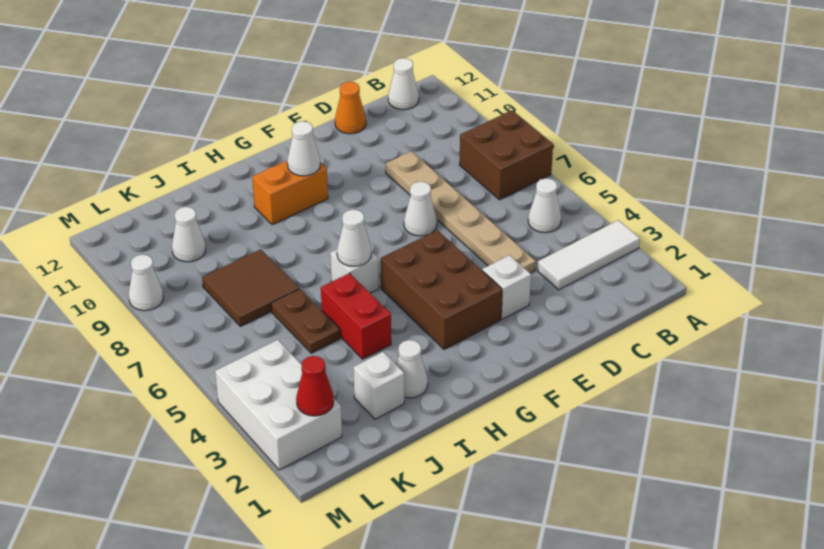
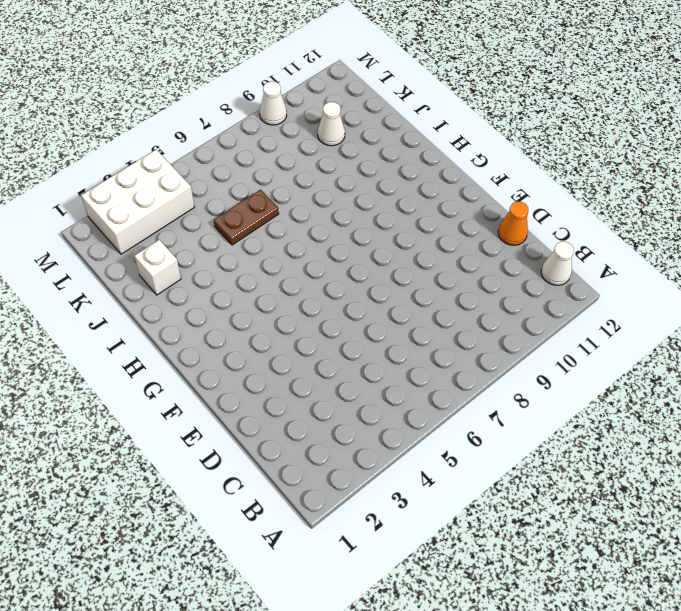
none -> white tile A3:C3 level 1
none -> brown brick A7:B8 level 1
none -> white cone B5 level 1

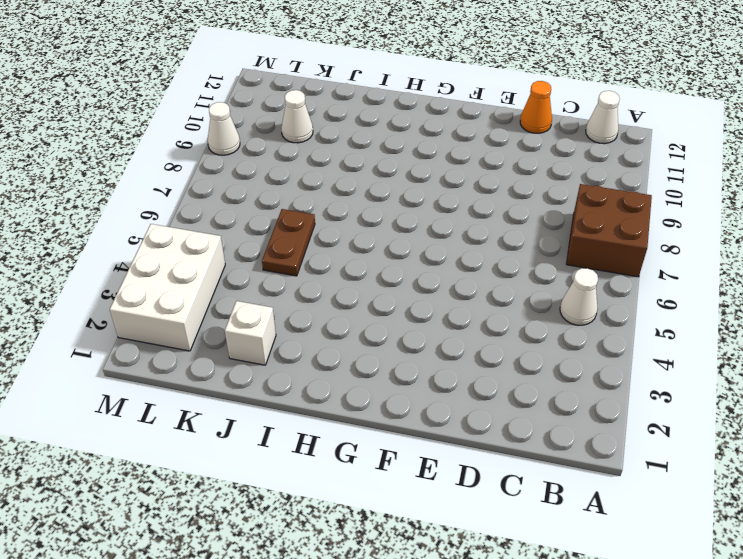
none -> white tile A3:C3 level 1
none -> tan plate D4:D9 level 1
none -> white brick E3 level 1

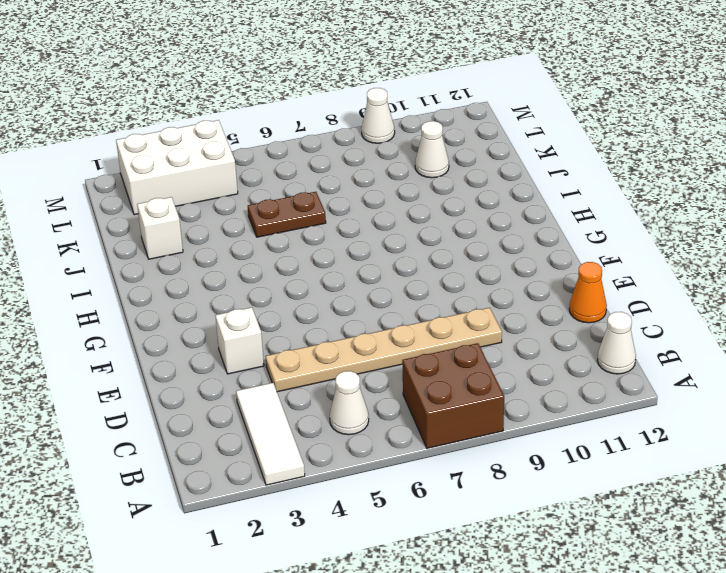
none -> white cone E7 level 1
none -> brown brick F3:G5 level 1
none -> orange brick G10:H10 level 1

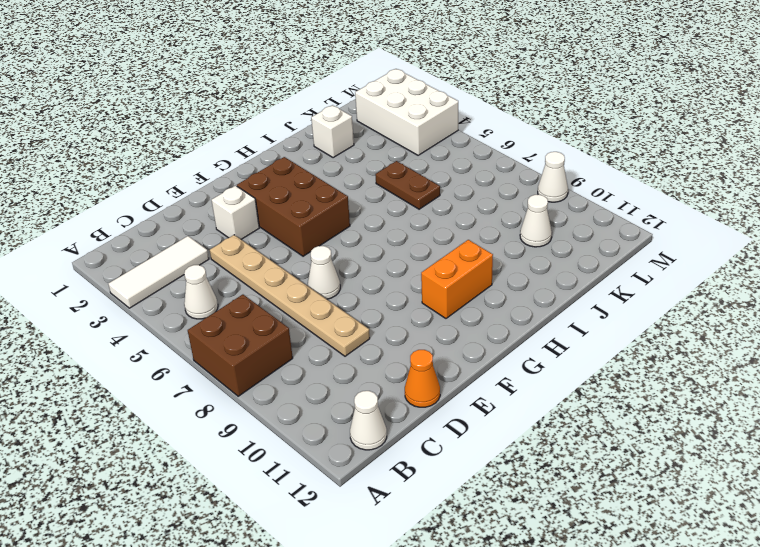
none -> white brick H6 level 1
none -> white cone I2 level 1
none -> red brick I4:I5 level 1

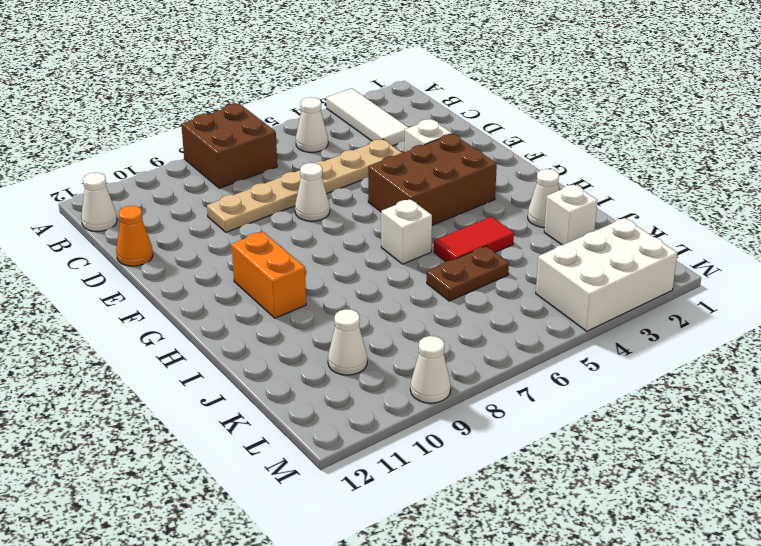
red tile I4:I5 level 1 -> red brick I4:I5 level 1
none -> brown tile J7:K8 level 1
none -> white cone G10 level 2
none -> white cone H6 level 2

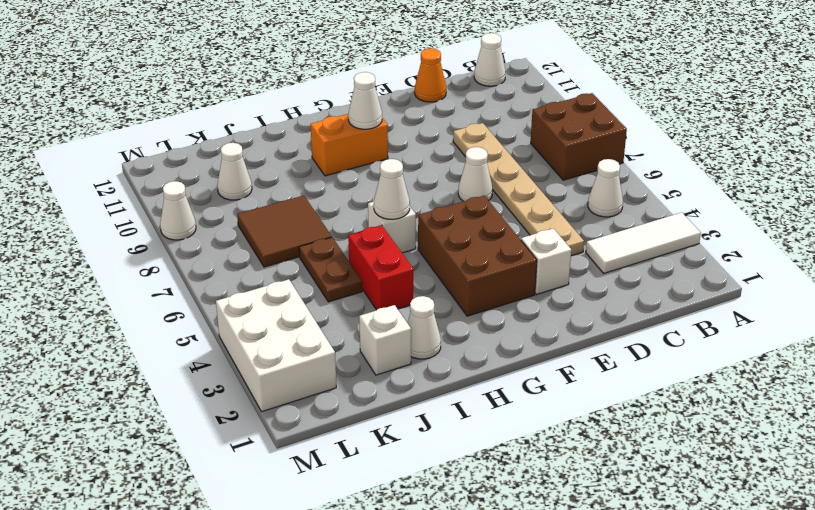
none -> red cone L2 level 2

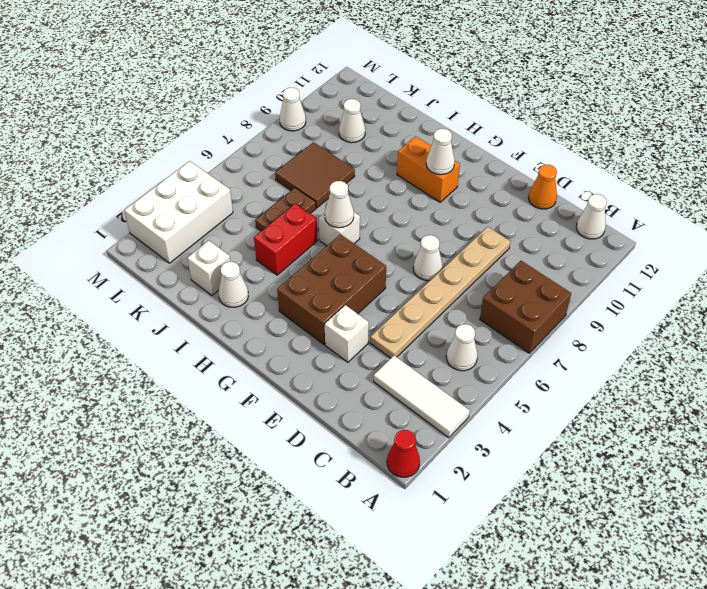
red cone A1 level 1 -> red cone L2 level 2

